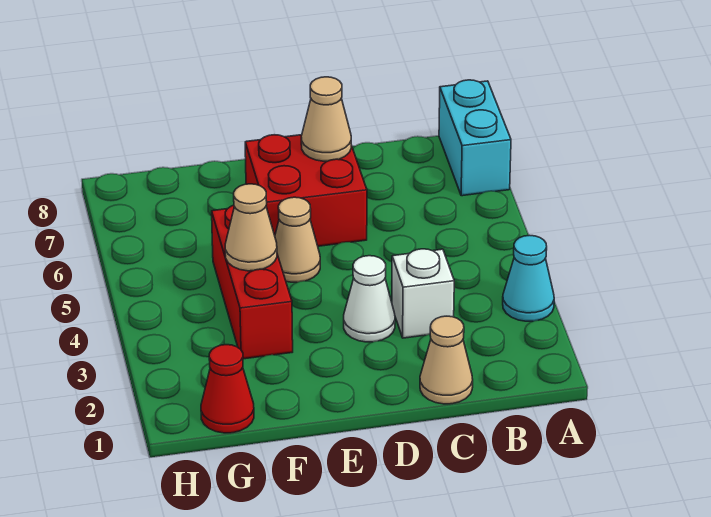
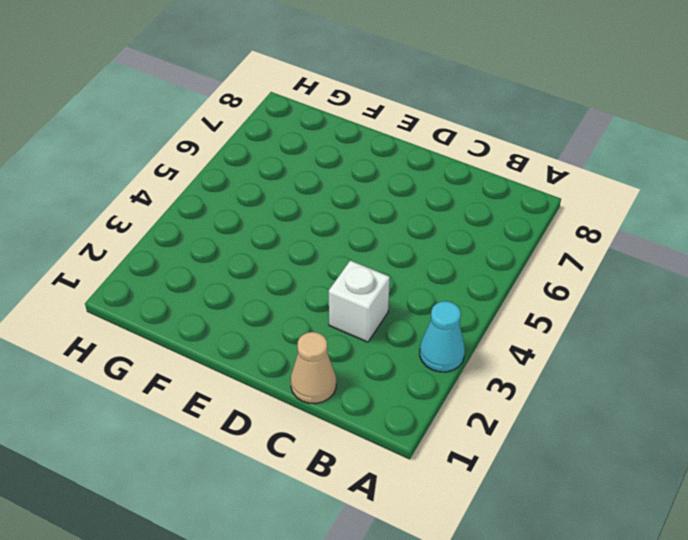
none -> cyan brick A7:A8 level 1
none -> white cone D3 level 1

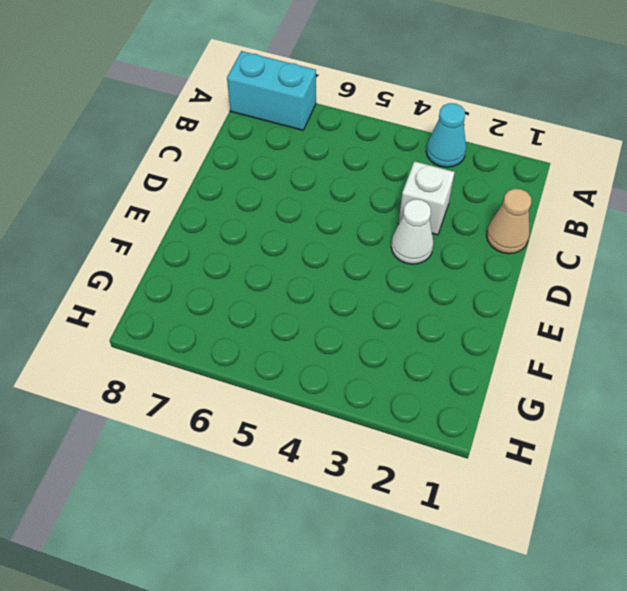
none -> red brick D6:E7 level 1
none -> tan cone E5 level 1

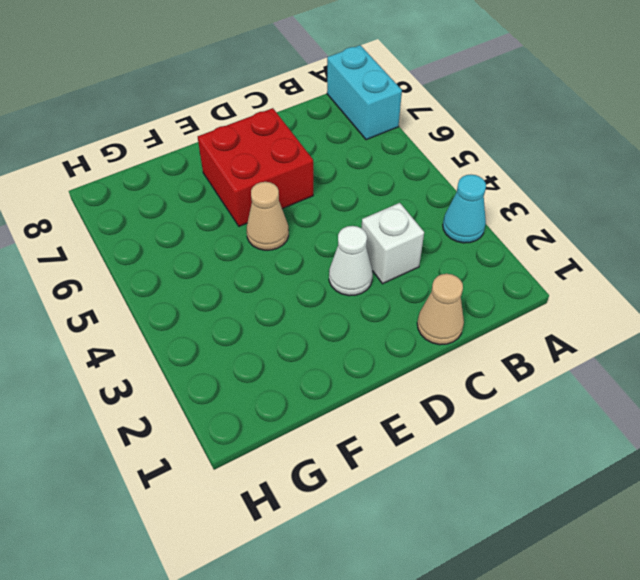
none -> red brick F3:F5 level 1
none -> red cone G1 level 1

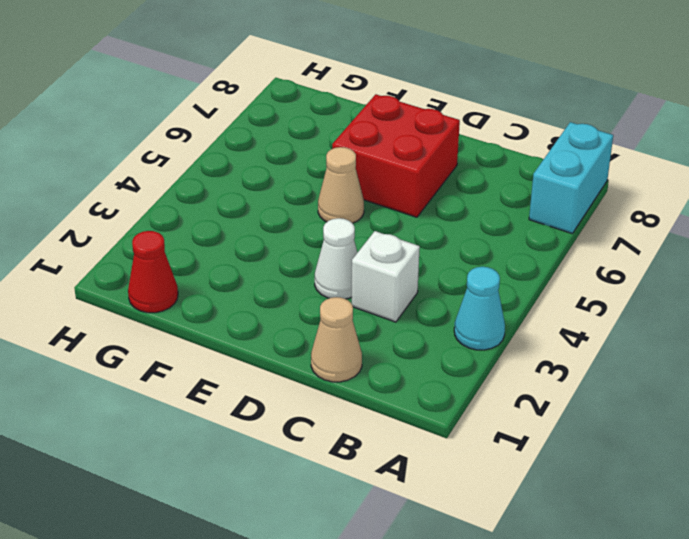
none -> red brick F3:F5 level 1
none -> tan cone D7 level 2

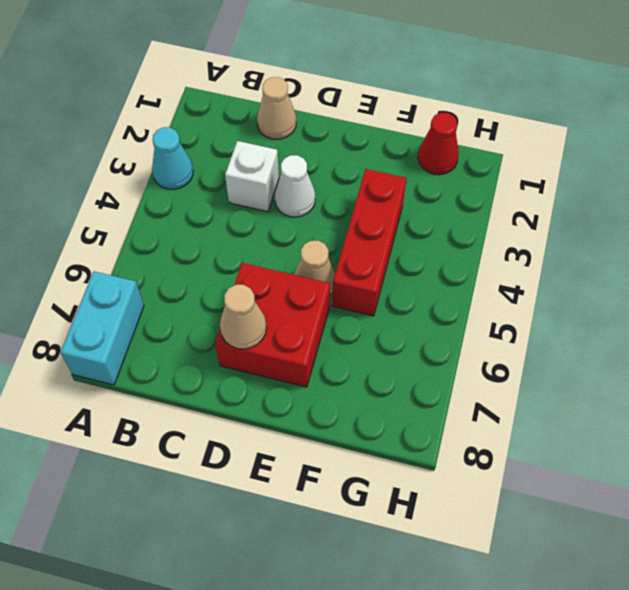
none -> tan cone F4 level 2

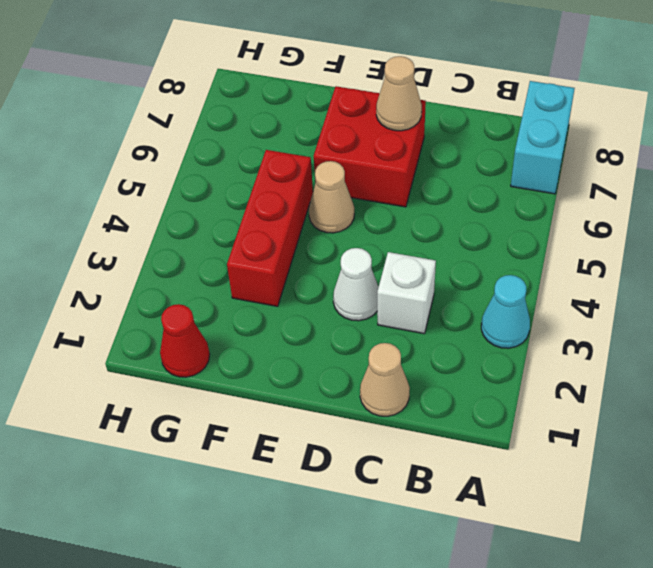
none -> tan cone F4 level 2

